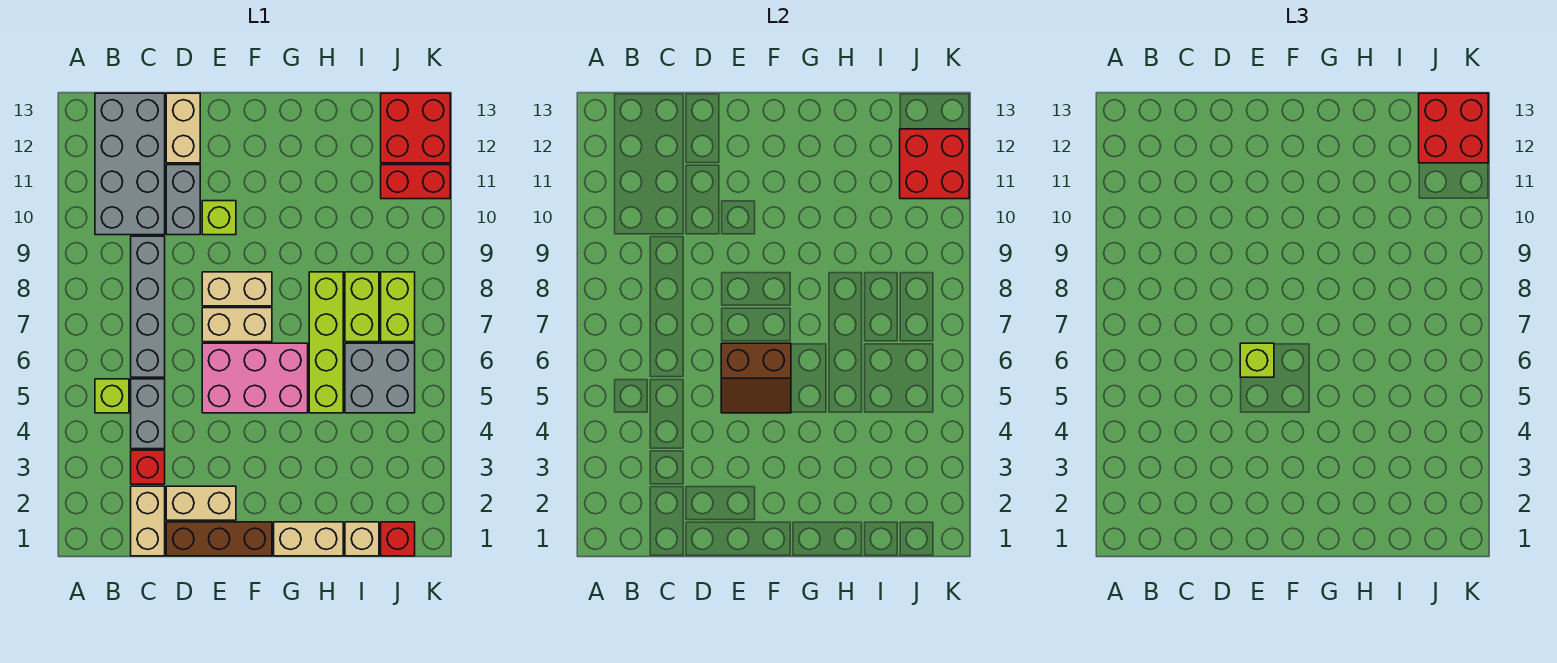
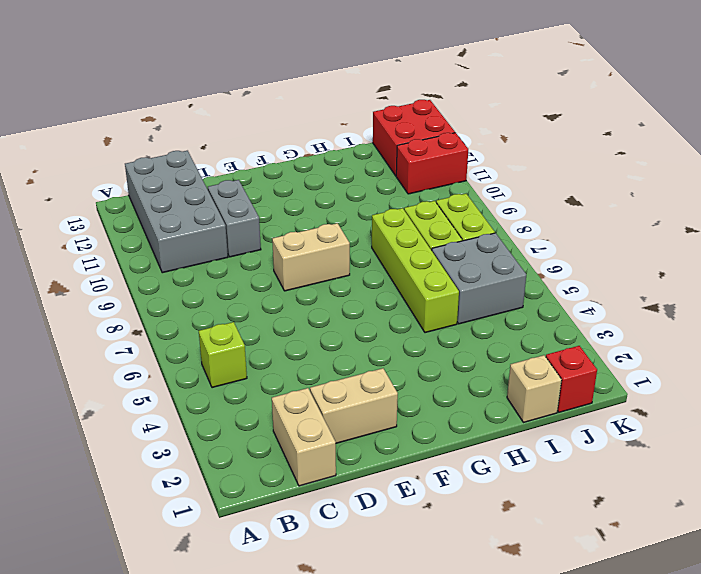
none -> red brick C3 level 1
none -> grey brick C4:C5 level 1
none -> grey brick C6:C9 level 1

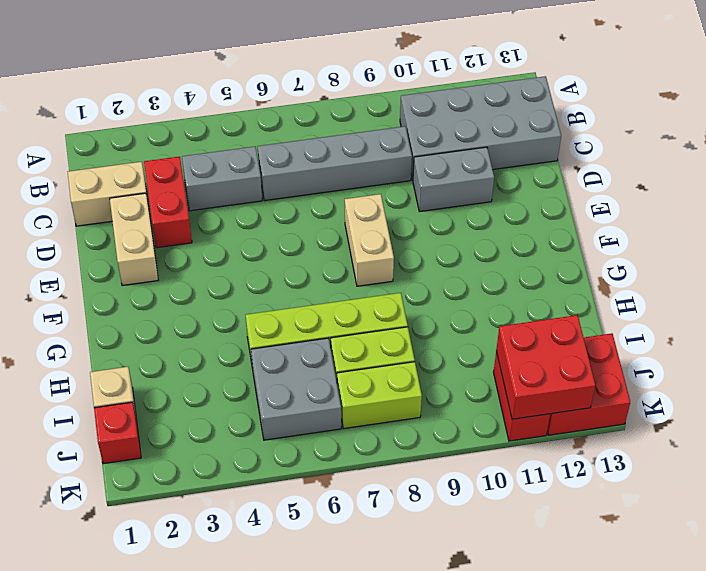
red brick C3:D3 level 1 -> red brick C3 level 1
none -> lime brick B5 level 1
none -> brown brick D1:F1 level 1
none -> tan brick D12:D13 level 1

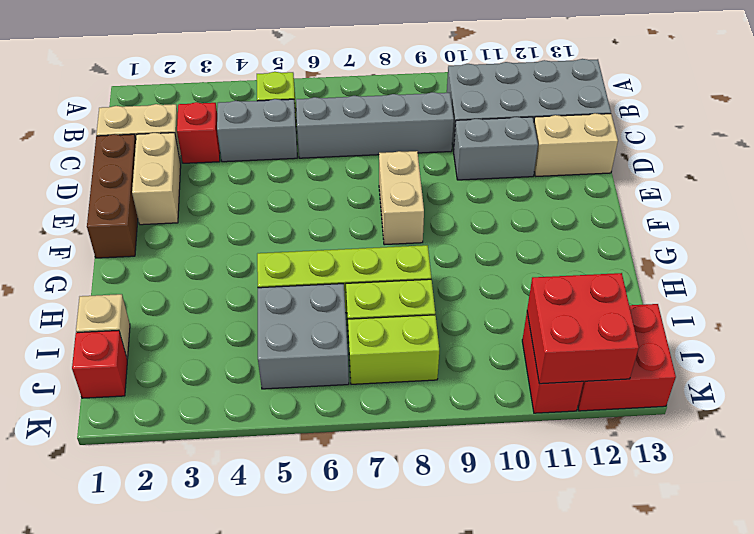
none -> pink brick E5:G6 level 1
none -> tan brick E7:F7 level 1
none -> lime brick E10 level 1

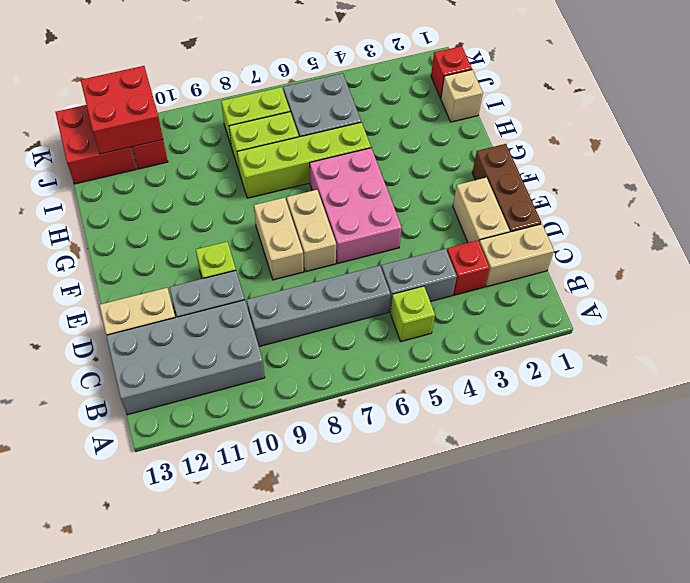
none -> tan brick G1:H1 level 1
none -> brown slope E5:F6 level 2 top 6
none -> lime brick E6 level 3

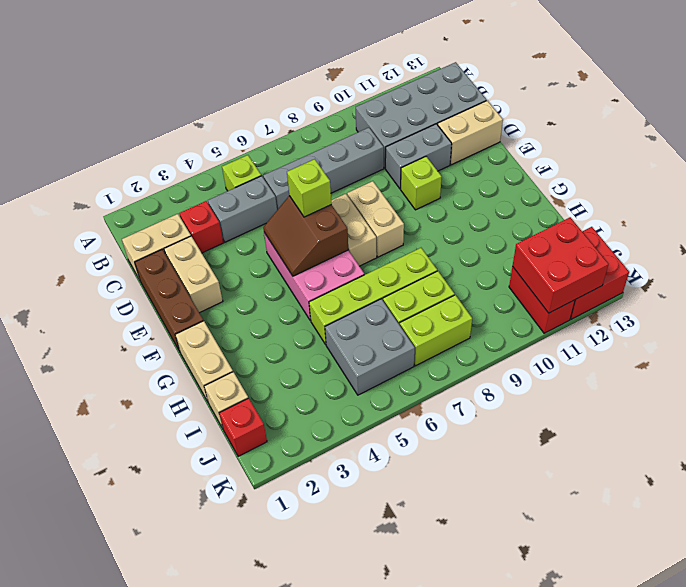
none -> red brick J12:K13 level 3

